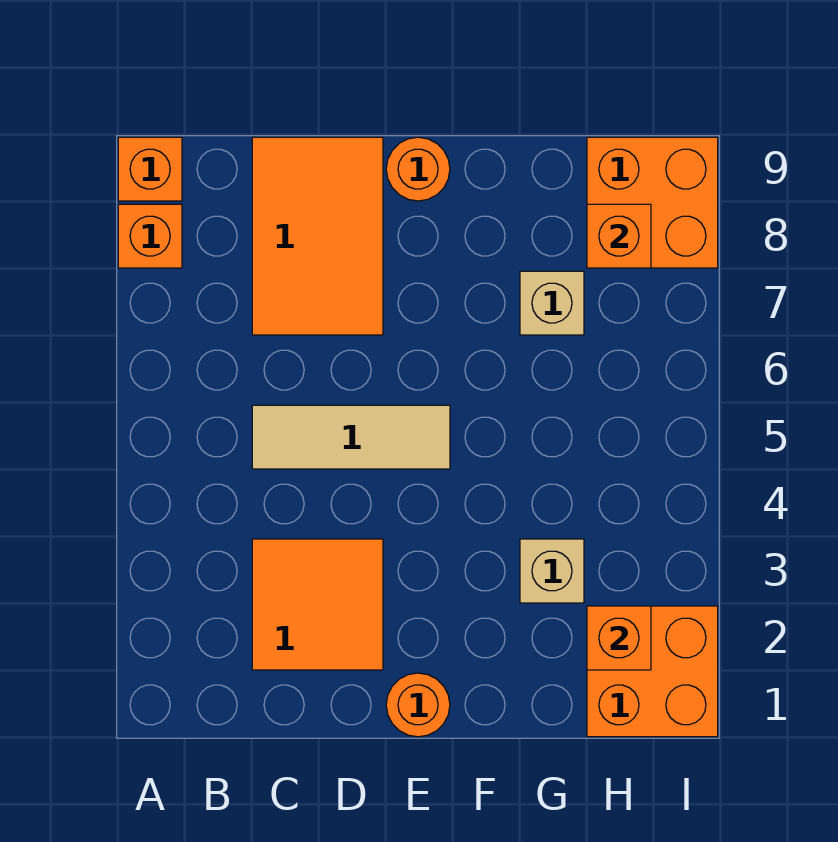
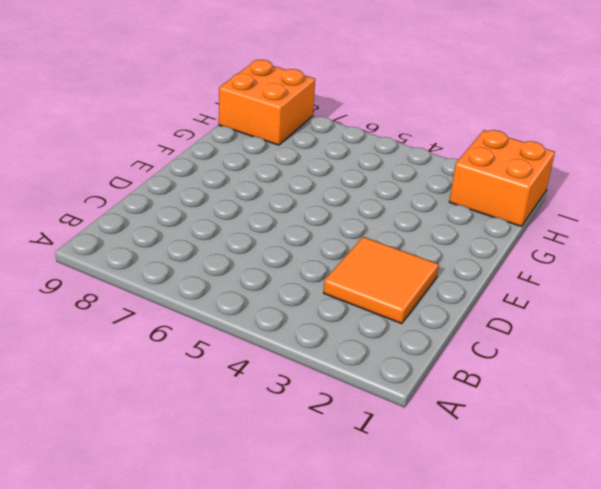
none -> orange brick A8 level 1
none -> orange brick A9 level 1
none -> tan tile C5:E5 level 1

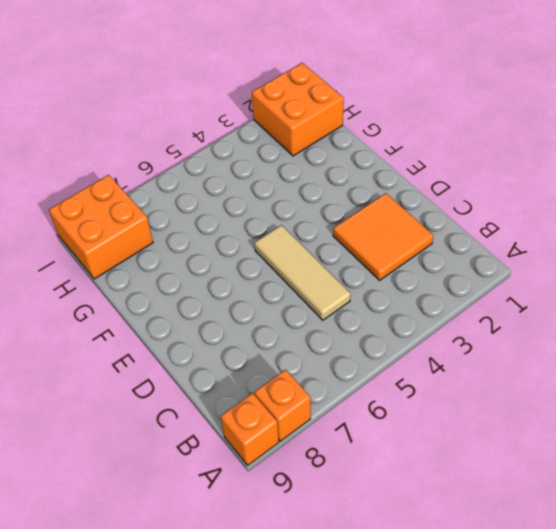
none -> orange tile C7:D9 level 1
none -> orange round brick E1 level 1
none -> orange round brick E9 level 1

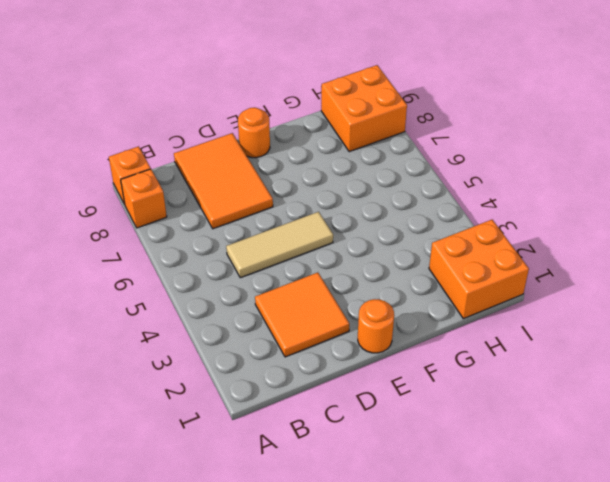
none -> tan brick G3 level 1
none -> tan brick G7 level 1
none -> orange brick H2 level 2

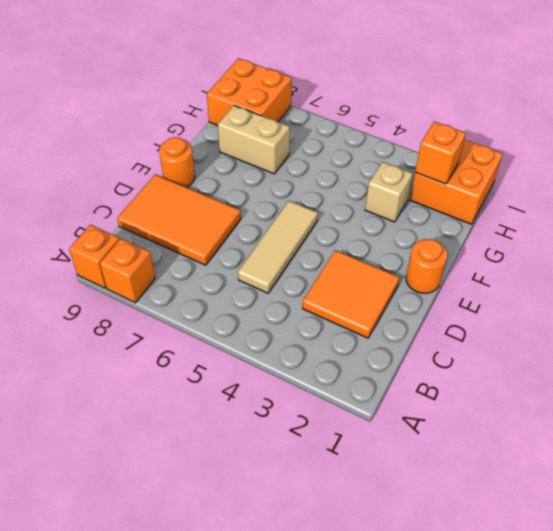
tan brick G7:G8 level 1 -> tan brick G7 level 1
none -> orange brick H8 level 2

